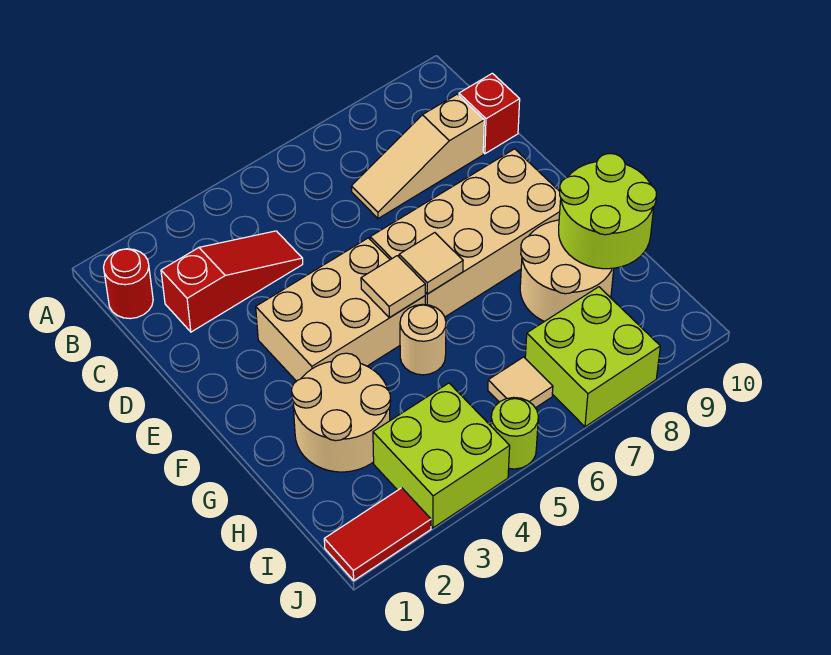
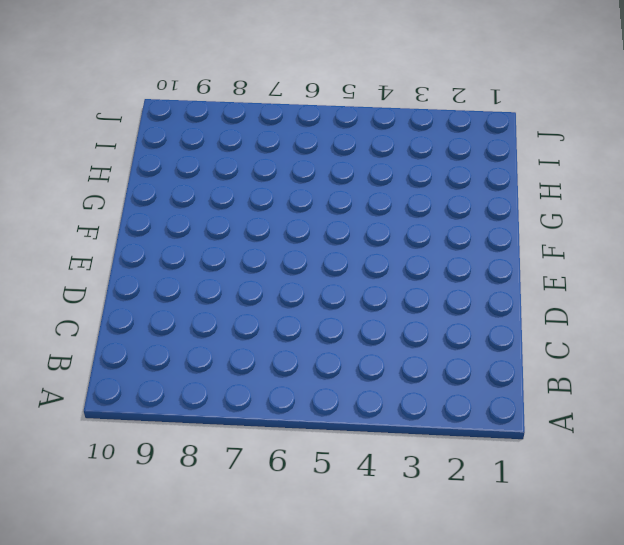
none -> red round brick B1 level 1
none -> red slope C2:C4 level 1 top 2
none -> tan slope C7:C9 level 1 top 9

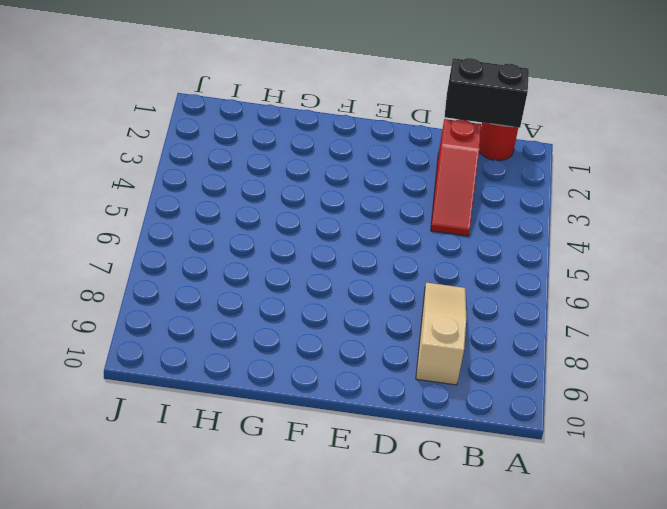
black brick B1:C1 level 2 -> none
none -> red brick C10 level 1
none -> tan brick E3:F5 level 1
none -> tan brick E6:F9 level 1

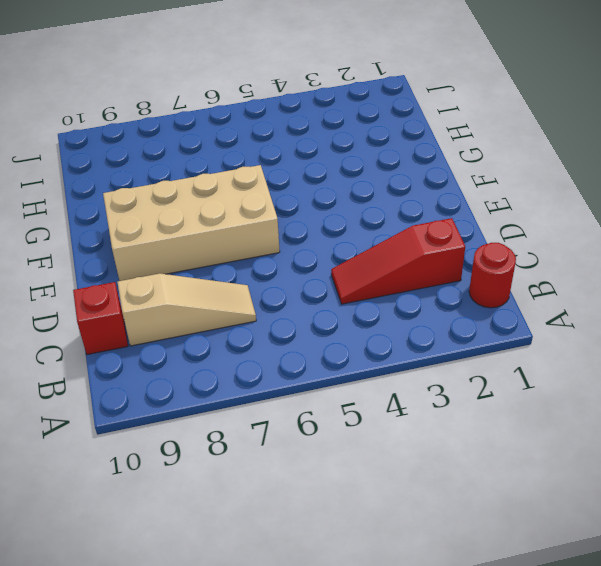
none -> tan brick E3:F5 level 1
none -> tan round brick G2:H3 level 1
none -> tan round brick G5 level 1

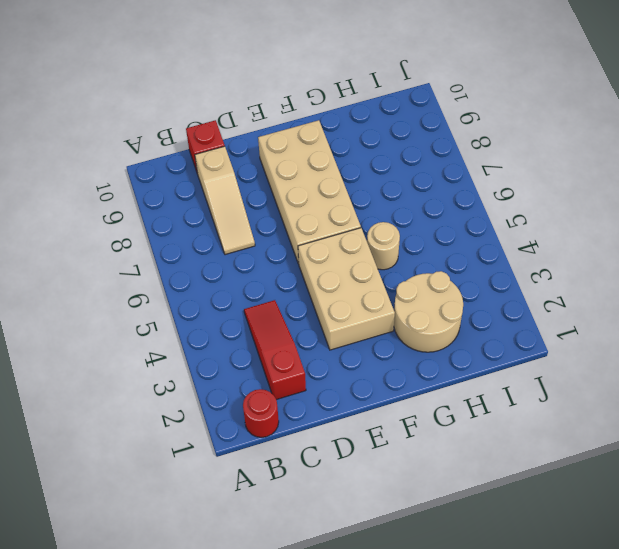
none -> tan round brick G8:H9 level 1
none -> lime brick I3:J4 level 1
none -> tan tile I6 level 1

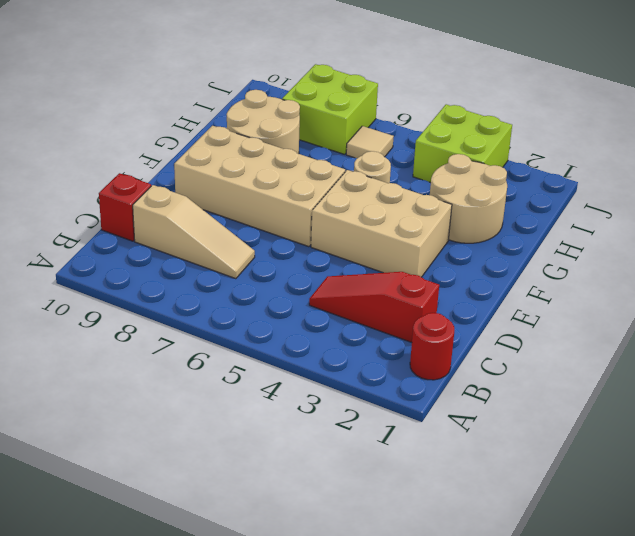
none -> red tile J1:J2 level 1
none -> lime round brick J5 level 1
none -> tan tile F5 level 2

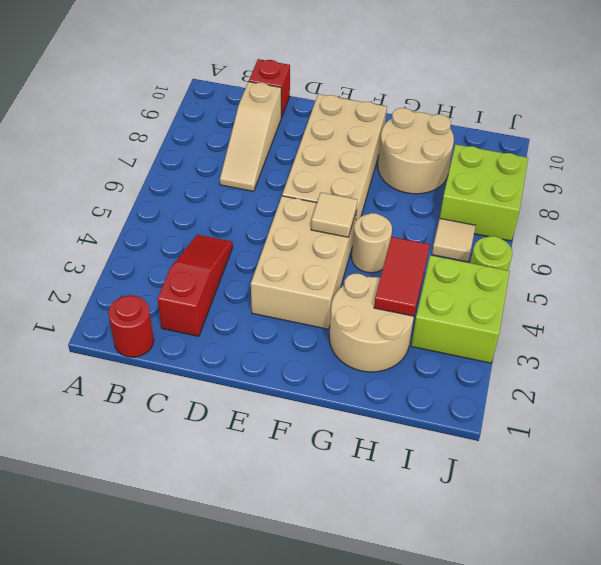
red tile H3:H4 level 2 -> red tile J1:J2 level 1
none -> tan tile F6 level 2
none -> lime round brick G9:H10 level 2

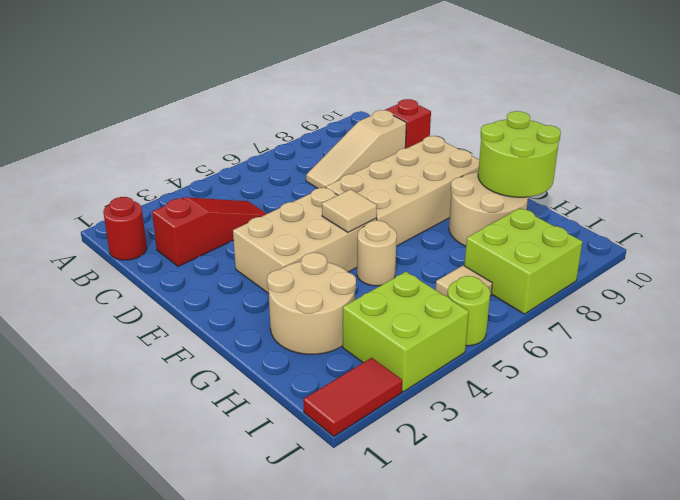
none -> tan tile F6 level 2

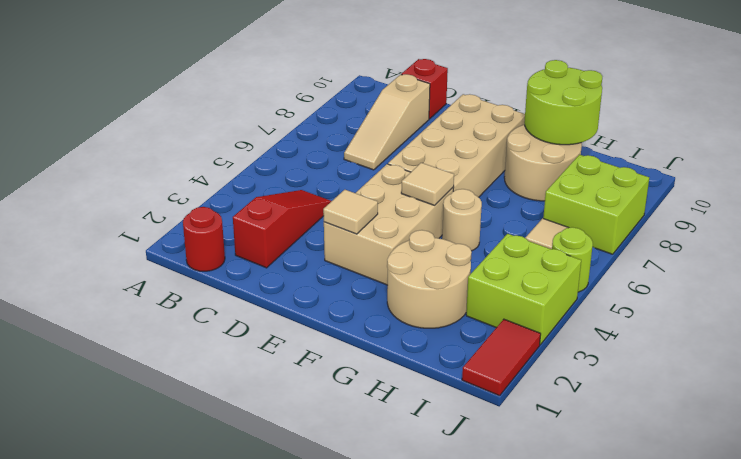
tan tile E3 level 2 -> tan tile F6 level 2

